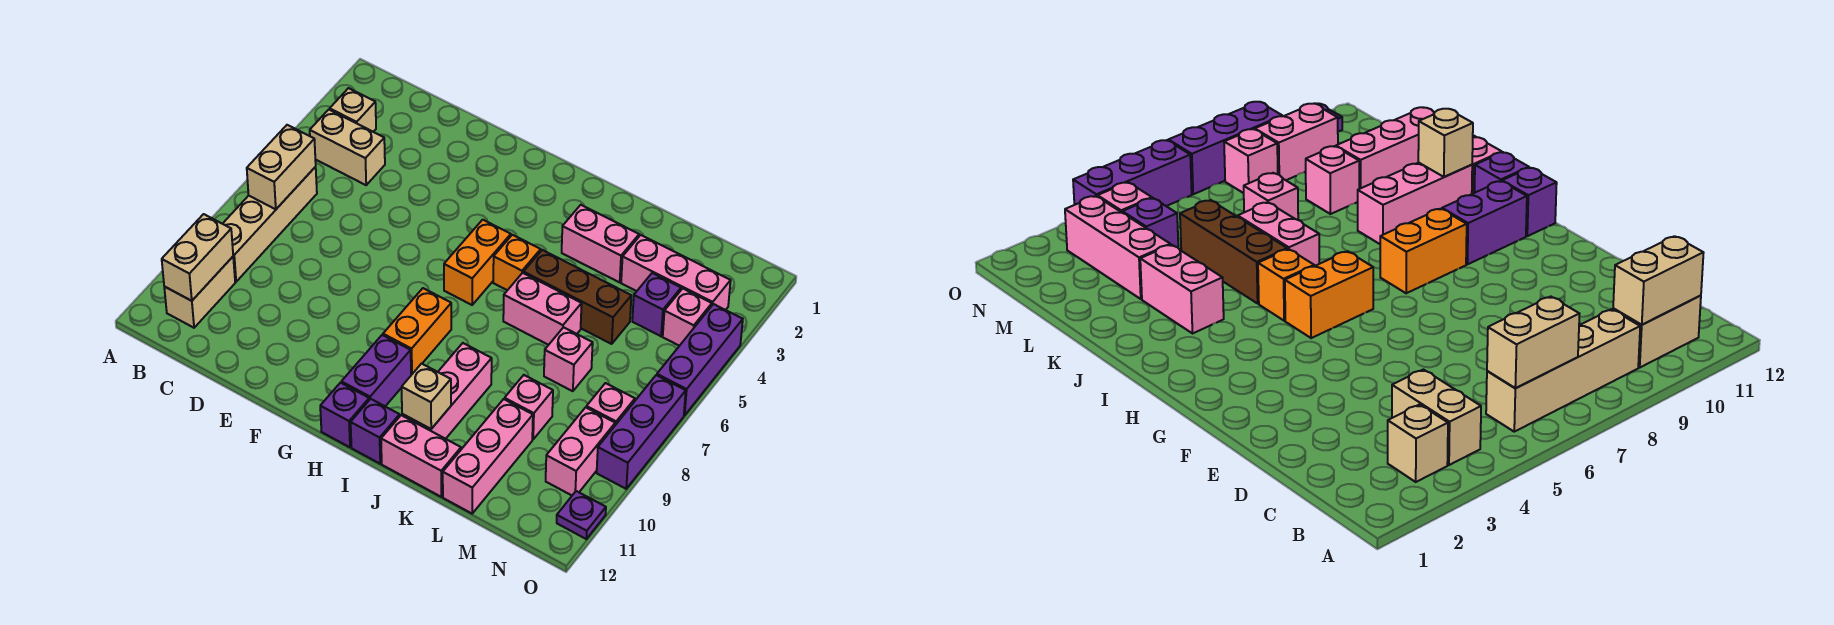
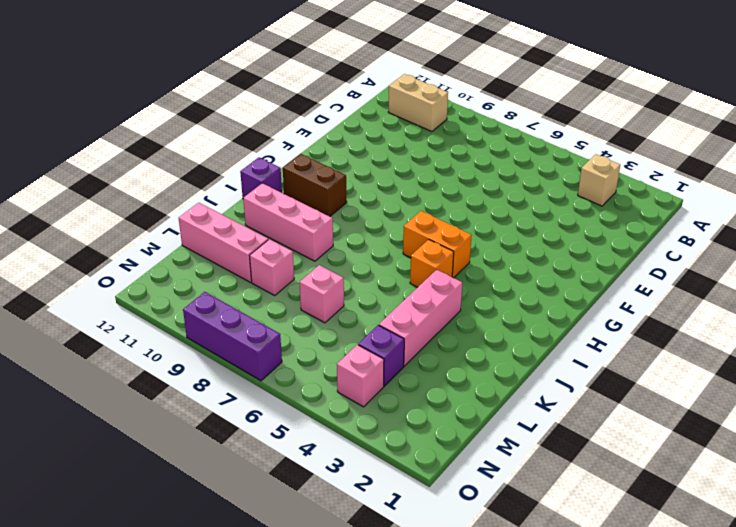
brown brick H10:H11 level 1 -> purple brick H10:H11 level 1
pink brick J4:L4 level 1 -> pink brick L3:N3 level 1
none -> tan brick B4:C4 level 1
none -> tan brick B6:B9 level 1
none -> orange brick H8:H9 level 1

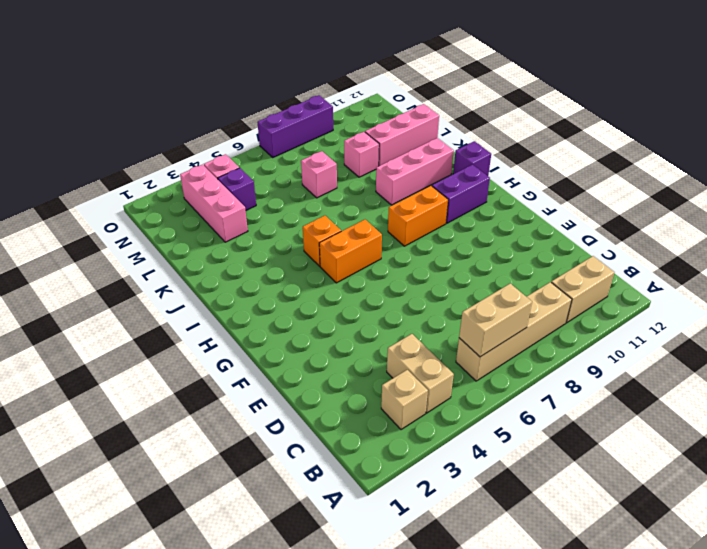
none -> purple brick H12 level 1
none -> pink brick J3:K3 level 1
none -> brown brick J5:L5 level 1

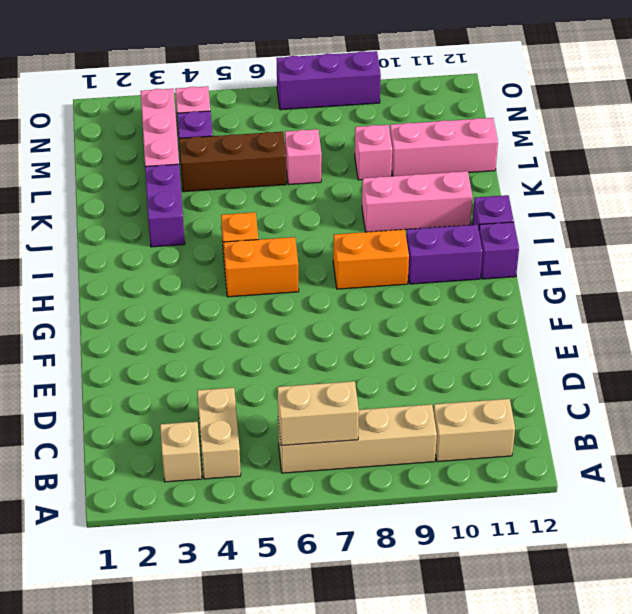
purple brick J3:K3 level 1 -> pink brick J3:K3 level 1
brown brick L4:L6 level 1 -> brown brick J5:L5 level 1
none -> pink brick J6:K6 level 1
none -> pink brick J12:K12 level 1
none -> pink brick N8 level 1

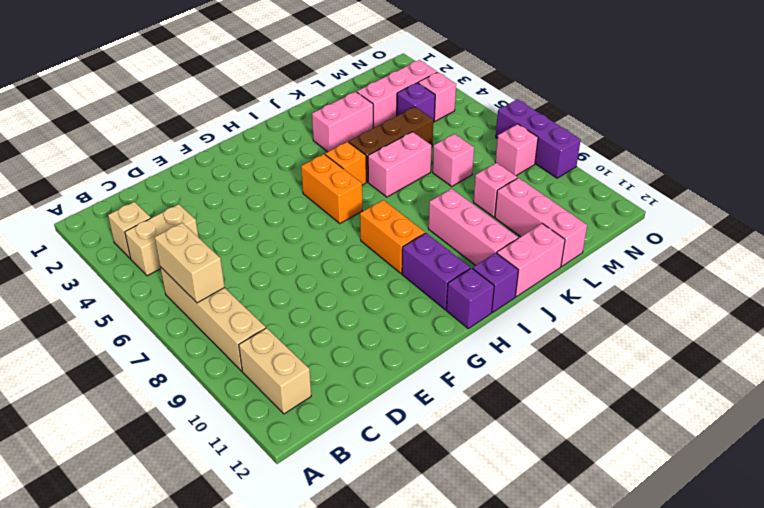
none -> pink brick N9:N10 level 1
none -> purple brick O4:O6 level 1
none -> purple plate O11 level 1

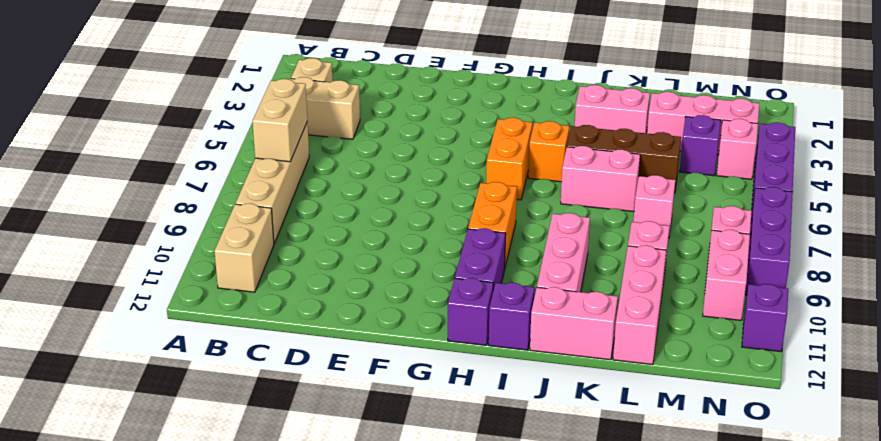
purple brick O11 level 1 -> purple plate O11 level 1
none -> tan brick B10:B11 level 2
none -> tan brick J11 level 2

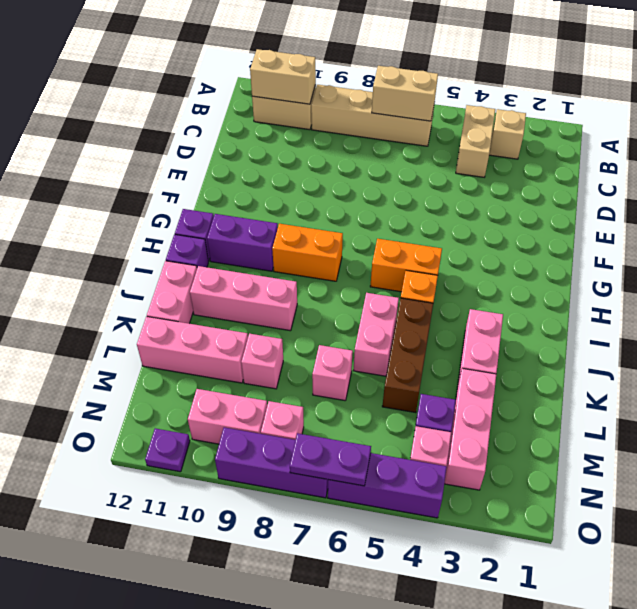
purple plate O6:O7 level 2 -> none
none -> tan brick J11 level 2

